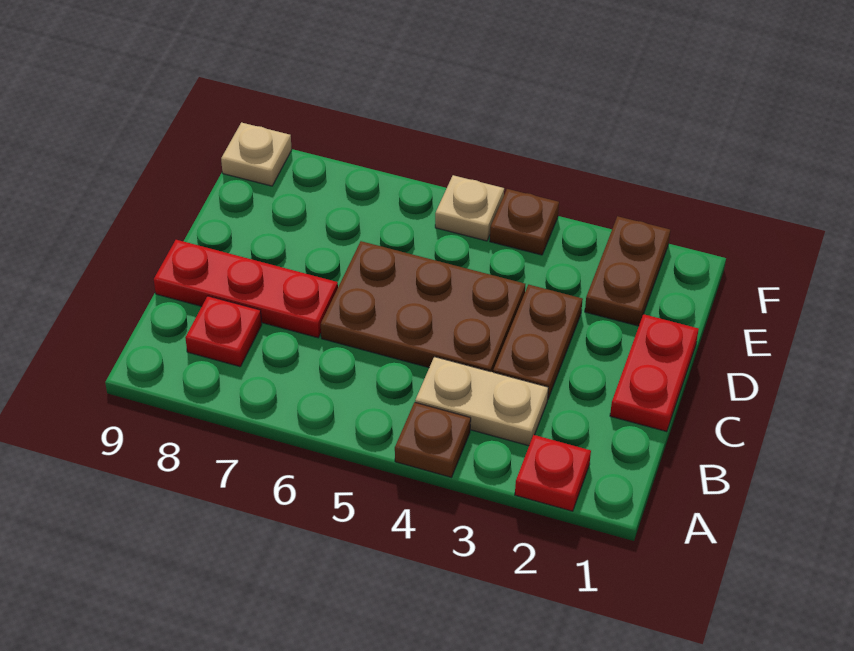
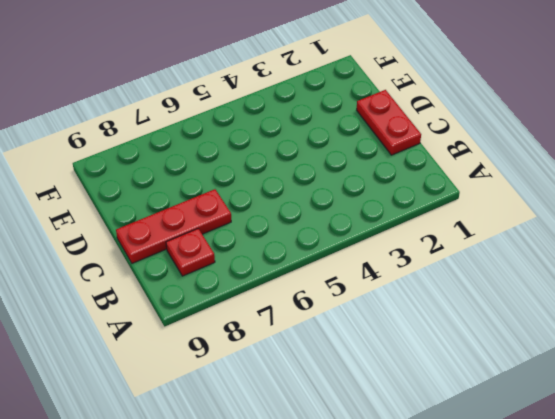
none -> red plate A2 level 1
none -> brown plate A4 level 1
none -> tan plate B3:B4 level 1

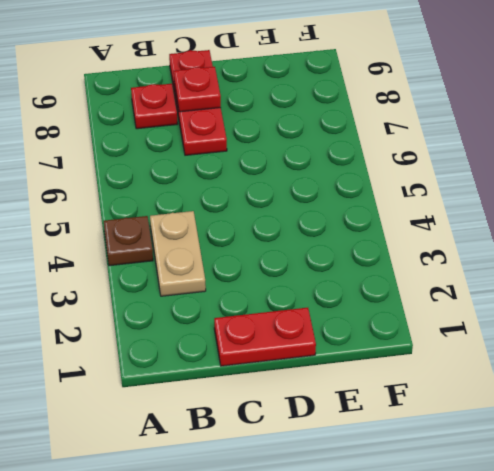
red plate C8 level 2 -> red plate A2 level 1
none -> brown plate C3:D3 level 1
none -> brown plate C4:D6 level 1
none -> brown plate E2:F2 level 1

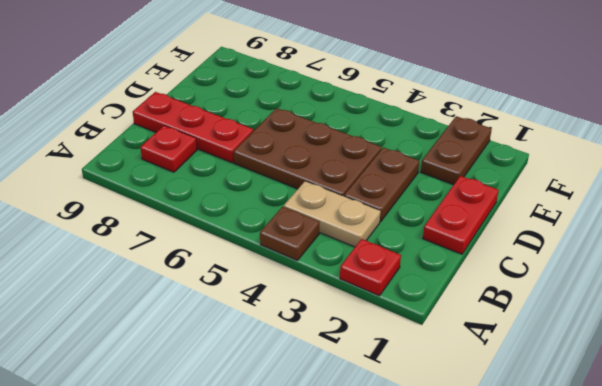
none -> brown plate F4 level 1
none -> tan plate F5 level 1
none -> tan plate F9 level 1

